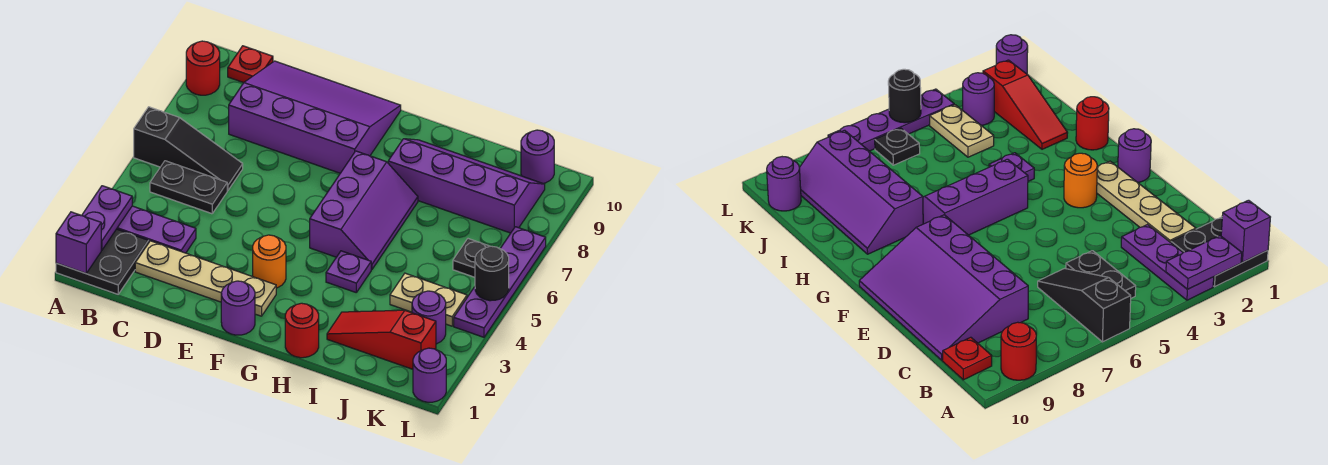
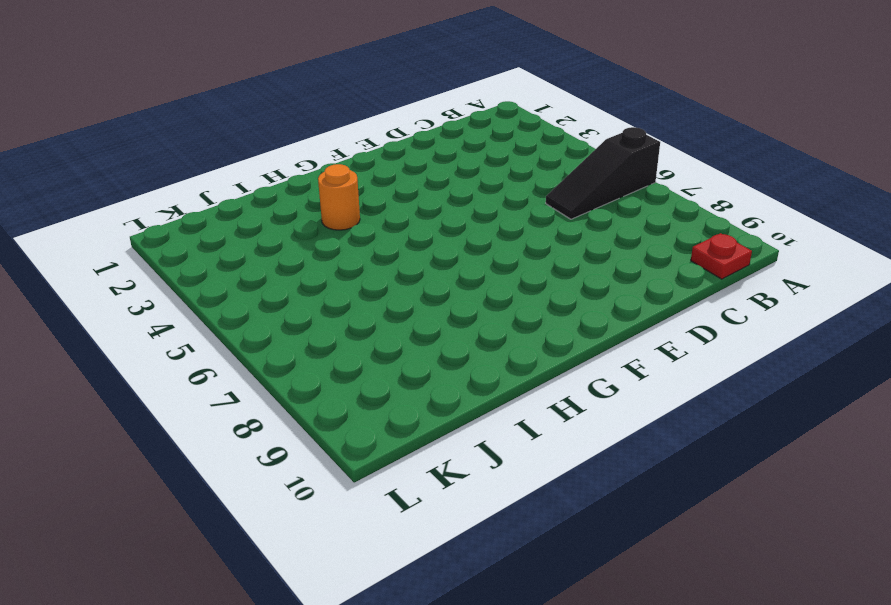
orange round brick H3 level 1 -> orange round brick F3 level 1
none -> black plate A1:B2 level 1
none -> purple plate A3:C3 level 1
none -> red round brick A9 level 1

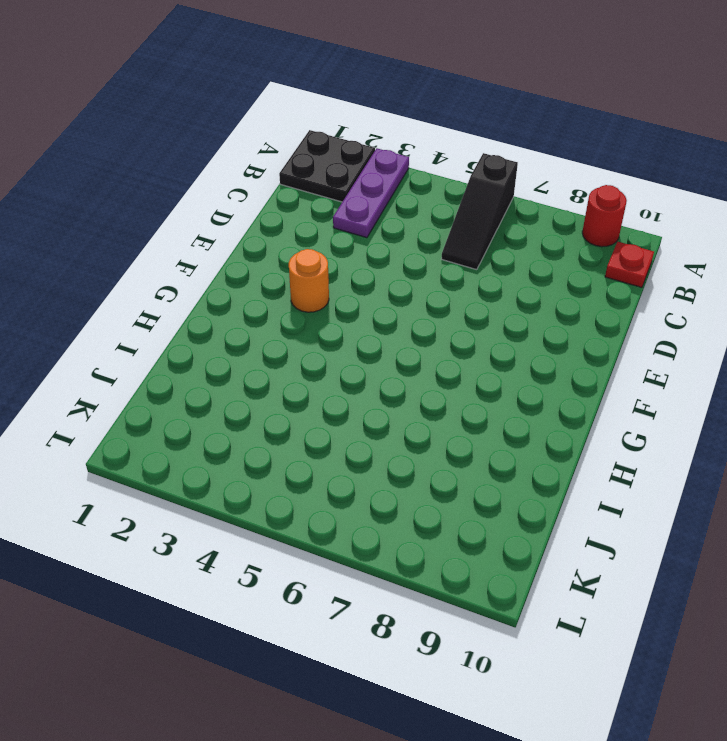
none -> black plate B5:C5 level 1
none -> tan plate C2:F2 level 1
none -> purple slope C8:F10 level 1 top 8

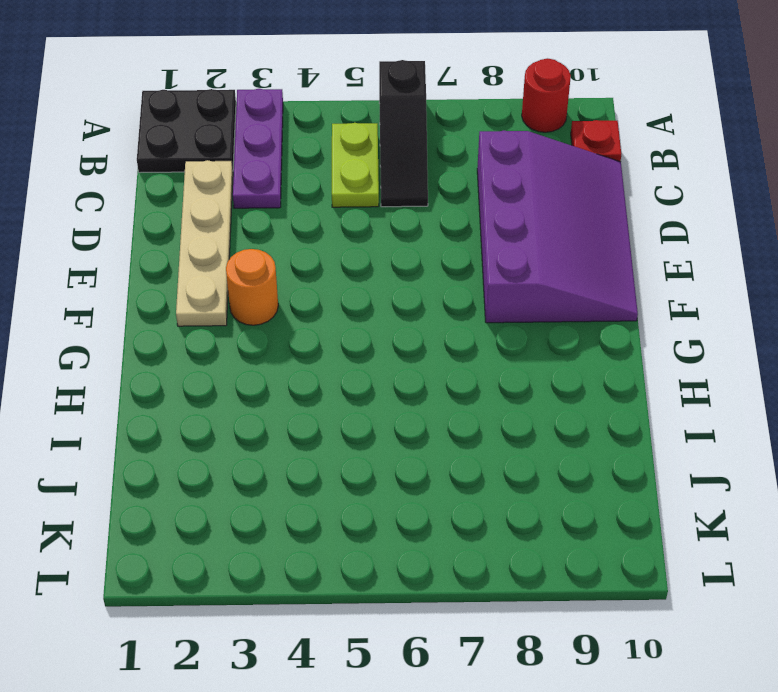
lime plate B5:C5 level 1 -> black plate B5:C5 level 1
none -> purple round brick F1 level 1
none -> purple slope G5:H7 level 1 top G
none -> red round brick H1 level 1

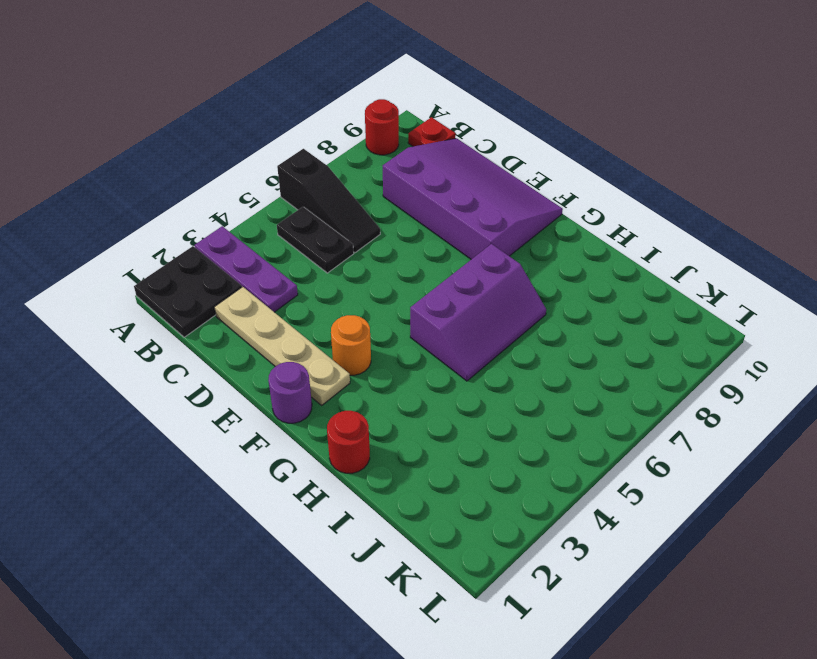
none -> purple plate H4 level 1
none -> purple slope H8:K9 level 1 top 8
none -> red slope I2:K2 level 1 top K

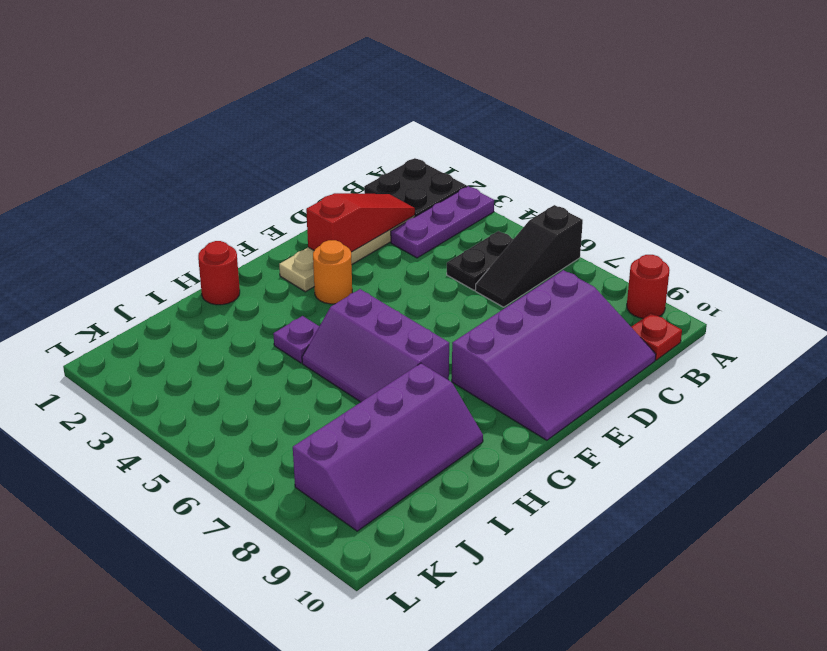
red slope C2:E2 level 2 top E -> red slope I2:K2 level 1 top K
none -> purple round brick F1 level 1
none -> tan plate J4:K4 level 1
none -> purple round brick K3 level 1

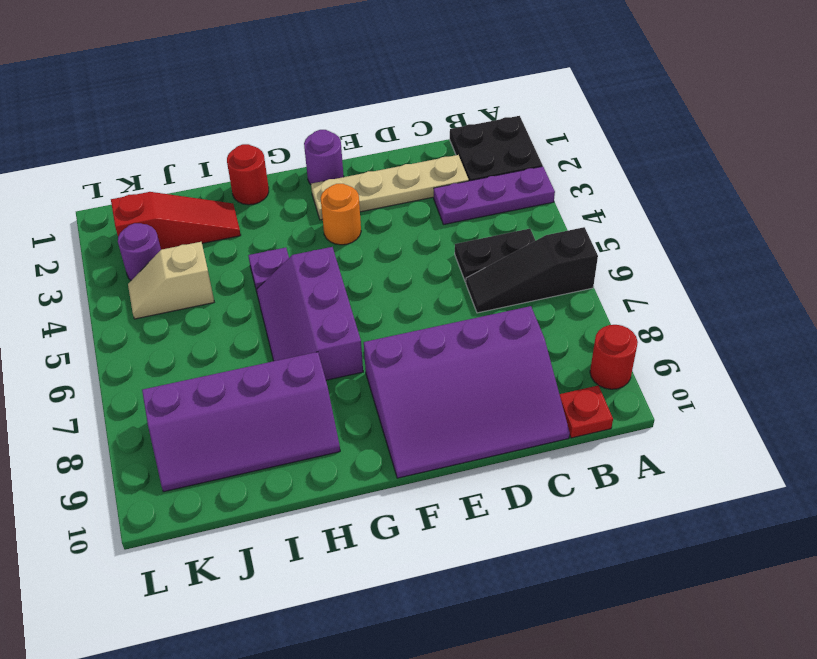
tan slope J4:K4 level 1 top J -> tan plate J4:K4 level 1
none -> black plate K6 level 1
none -> purple round brick K10 level 1
none -> purple round brick L1 level 1

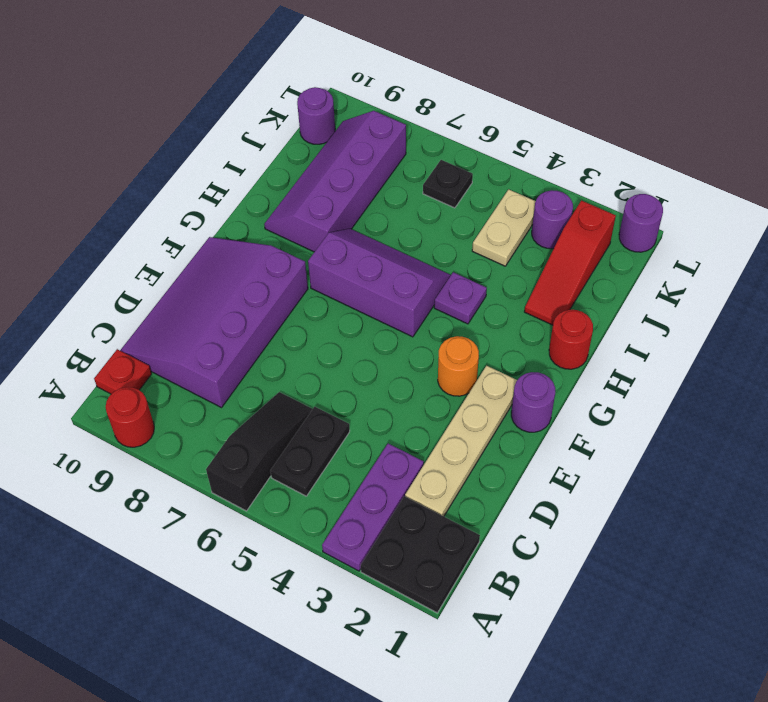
none -> purple plate L4:L7 level 1
none -> purple brick A1 level 2
none -> purple plate A2:A3 level 2

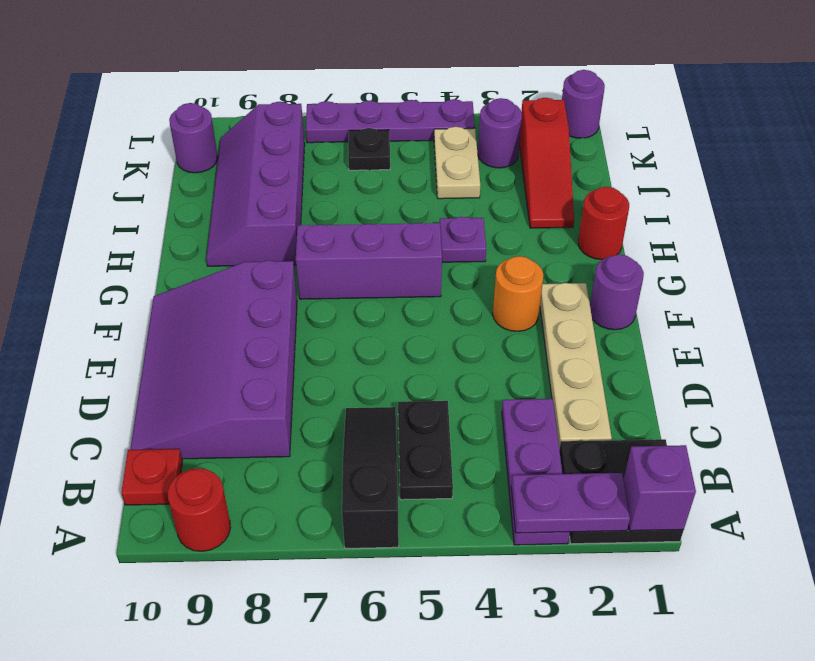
none -> black round brick L5 level 2

